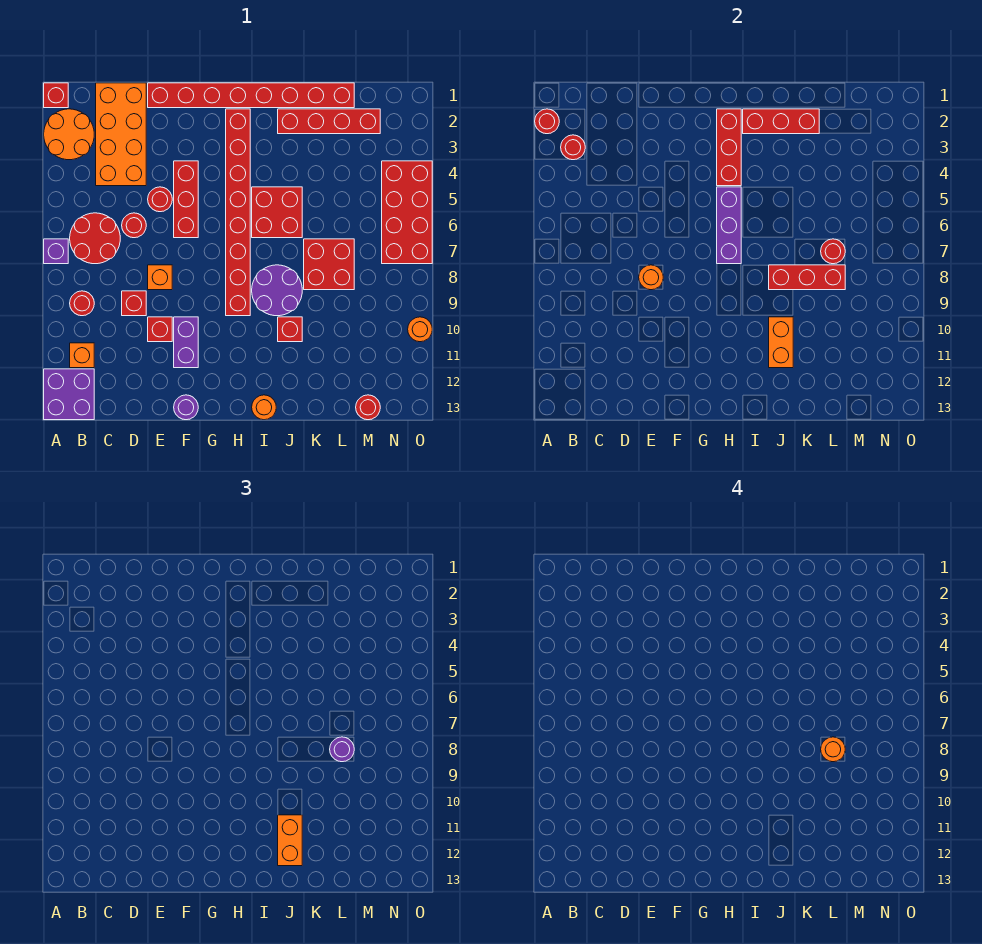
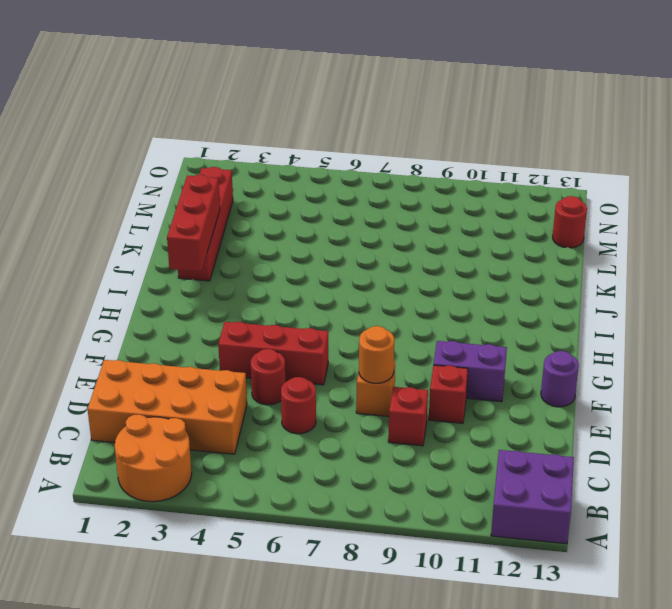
none -> red brick A1 level 1
none -> purple brick A7 level 1
none -> red round brick B6:C7 level 1
none -> red round brick B9 level 1

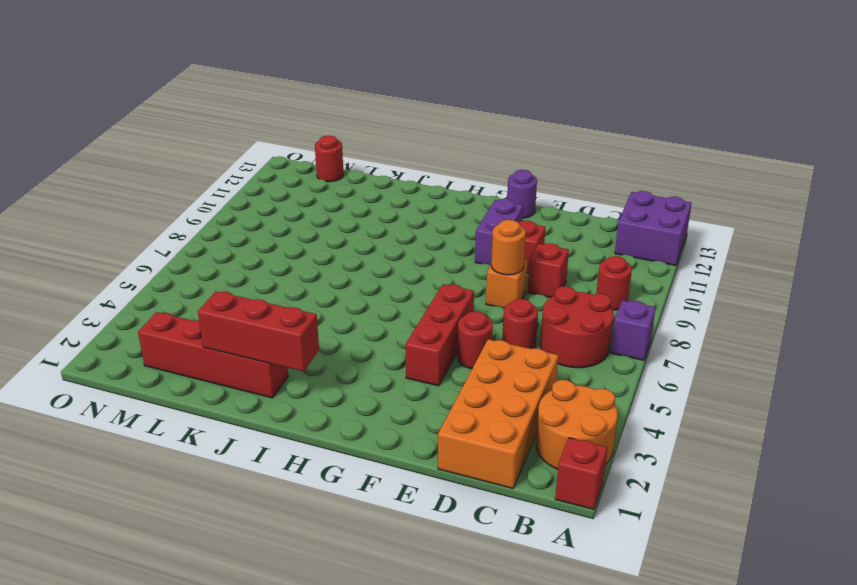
none -> orange brick B11 level 1
none -> red brick E1:L1 level 1
none -> red brick H2:H9 level 1
none -> red brick I5:J6 level 1

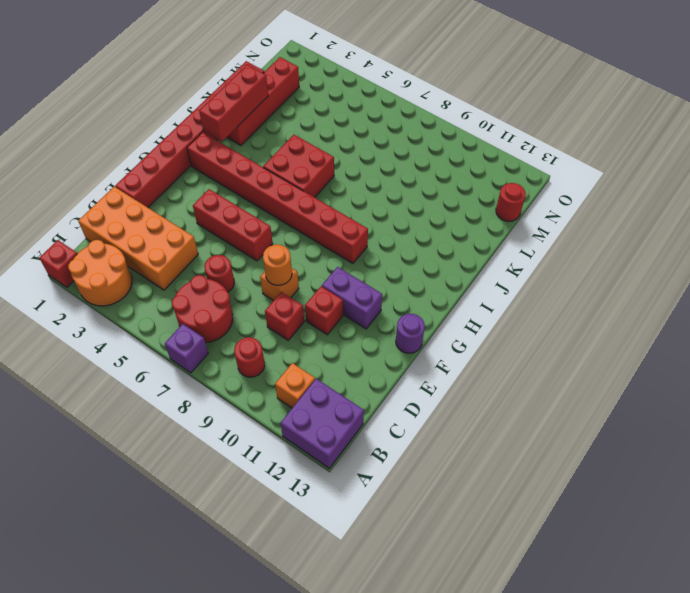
none -> red round brick E5 level 1
none -> purple round brick I8:J9 level 1
none -> orange round brick I13 level 1
none -> red brick J10 level 1

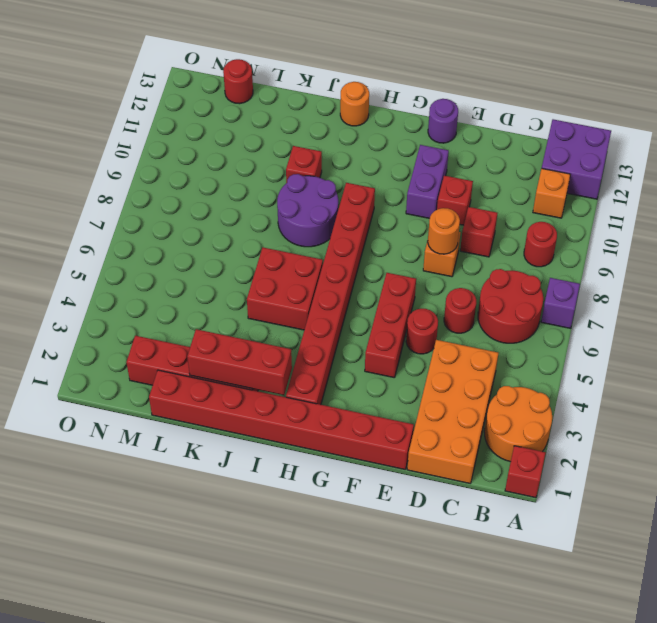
none -> red brick K7:L8 level 1
none -> red brick N4:O7 level 1
none -> orange round brick O10 level 1
none -> red round brick A2 level 2

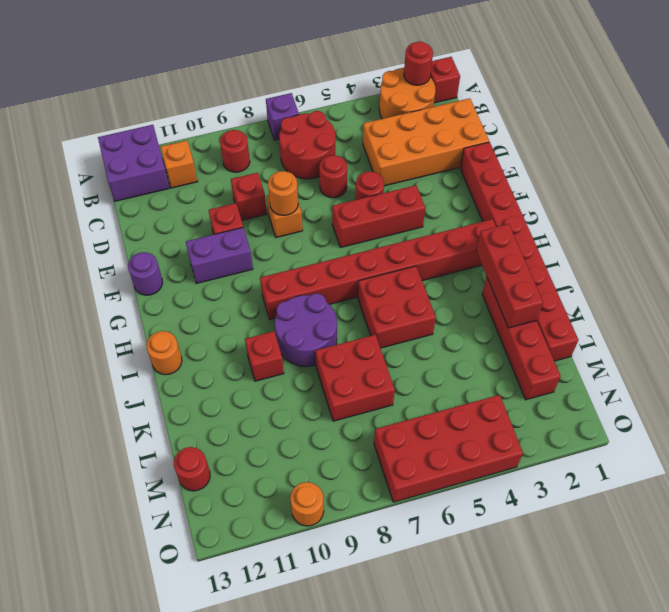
none -> red round brick B3 level 2
none -> red brick H2:H4 level 2
none -> purple brick H5:H7 level 2
none -> red brick J8:L8 level 2

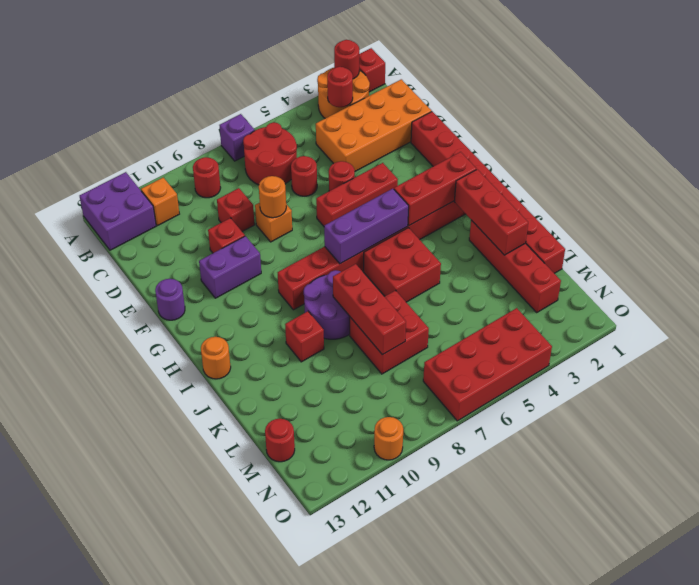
none -> orange brick J10:J11 level 2
none -> red round brick L7 level 2
none -> orange brick J11:J12 level 3
none -> purple round brick L8 level 3

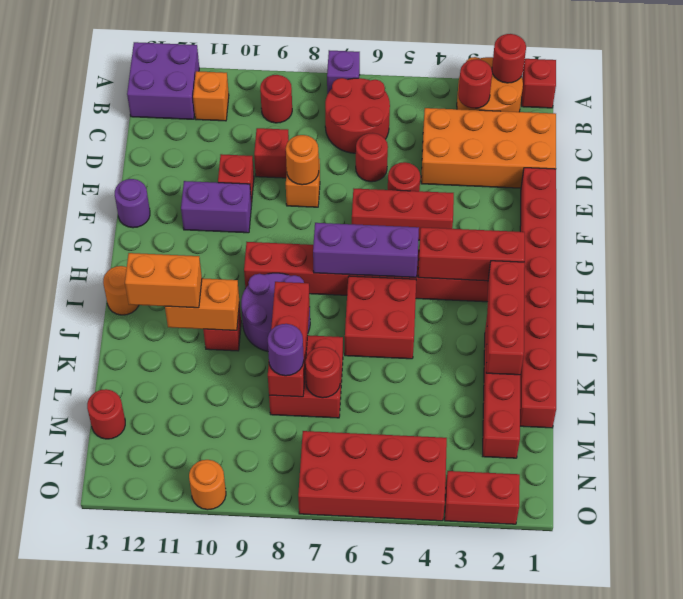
red brick O2:O3 level 1 -> none
none -> orange round brick L8 level 4

